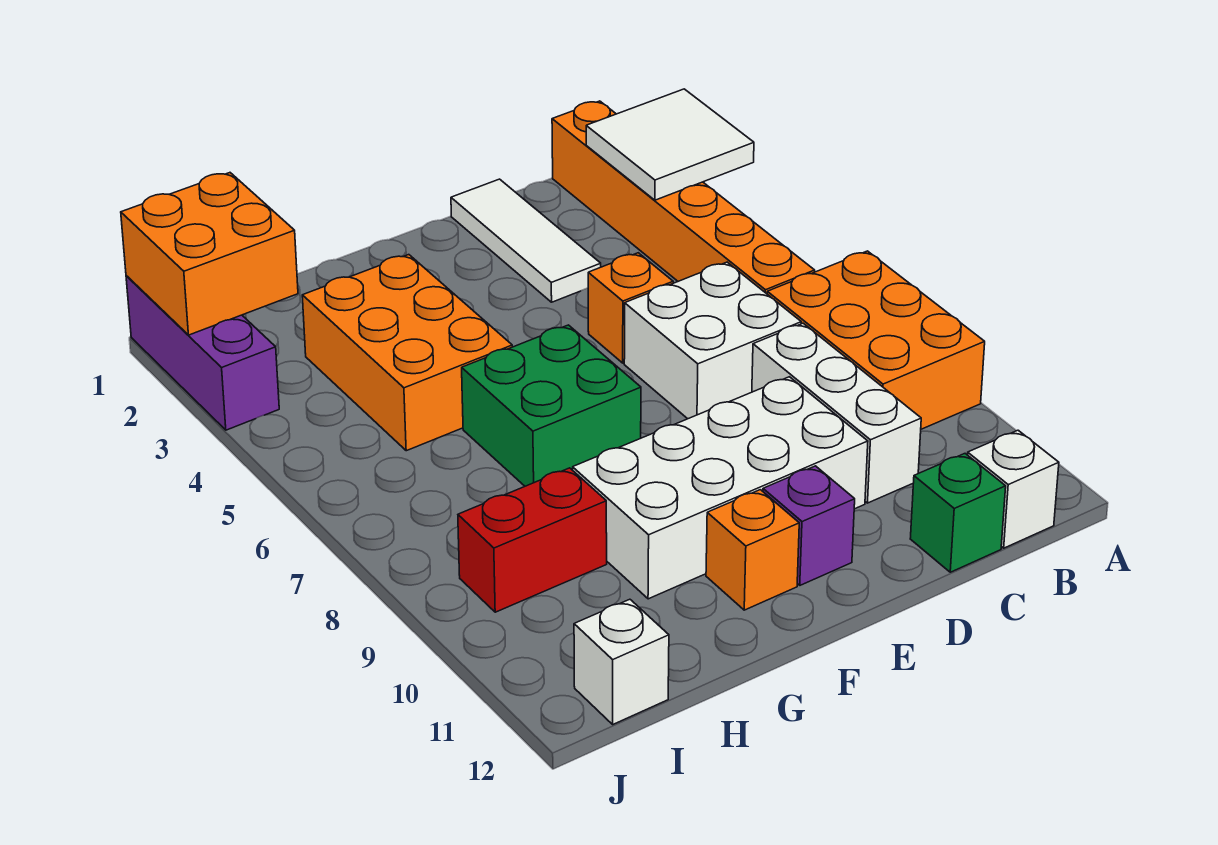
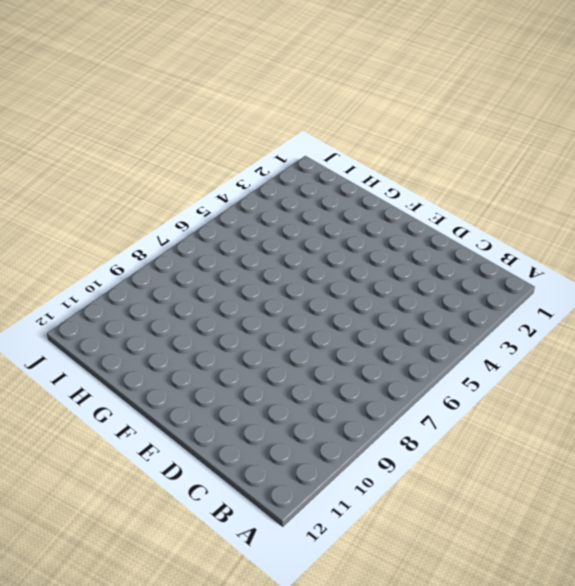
none -> orange brick A7:B9 level 1
none -> orange brick B1:B6 level 1
none -> white brick B12 level 1

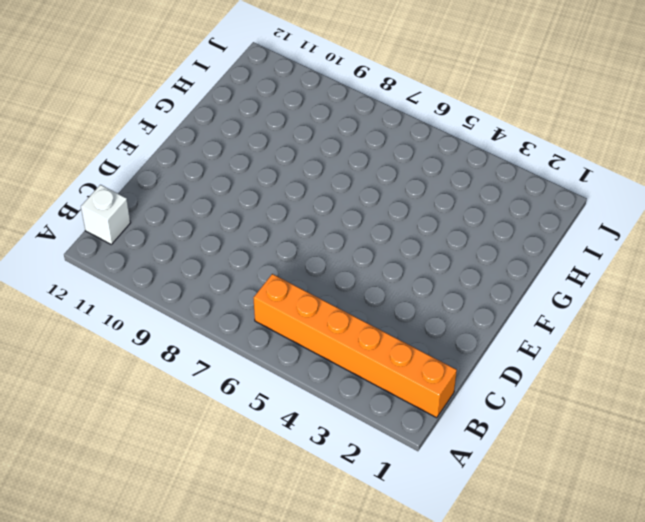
none -> orange brick A7:B9 level 1
none -> white brick C6:D7 level 1
none -> white brick C8:C10 level 1

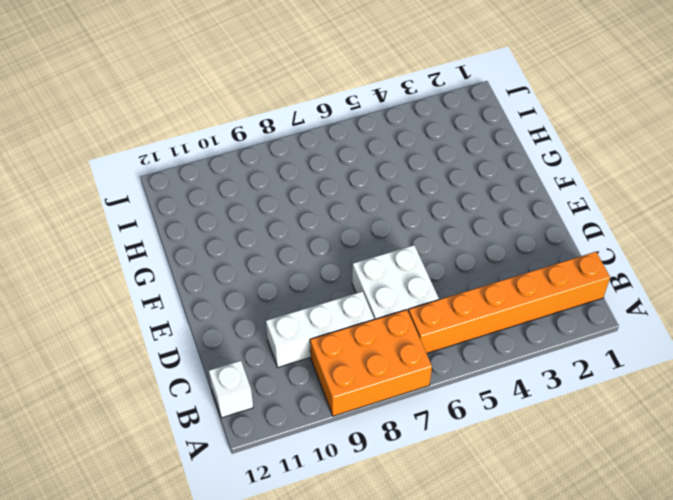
none -> green brick C12 level 1
none -> white tile D1:D3 level 1
none -> orange brick D5 level 1

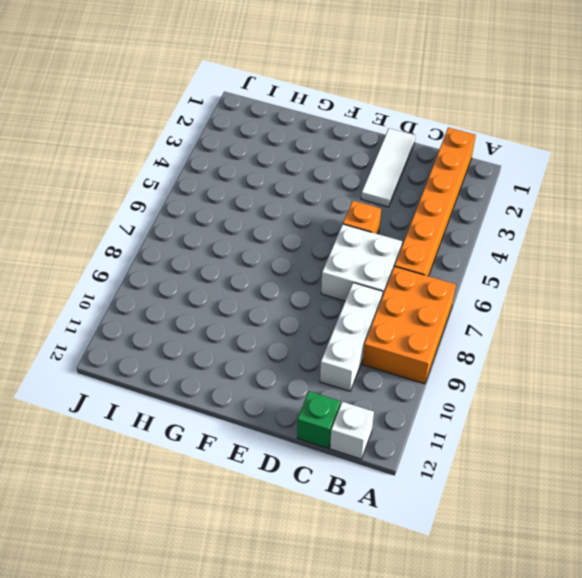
none -> white brick D9:G10 level 1
none -> purple brick E11 level 1
none -> green brick F6:G7 level 1

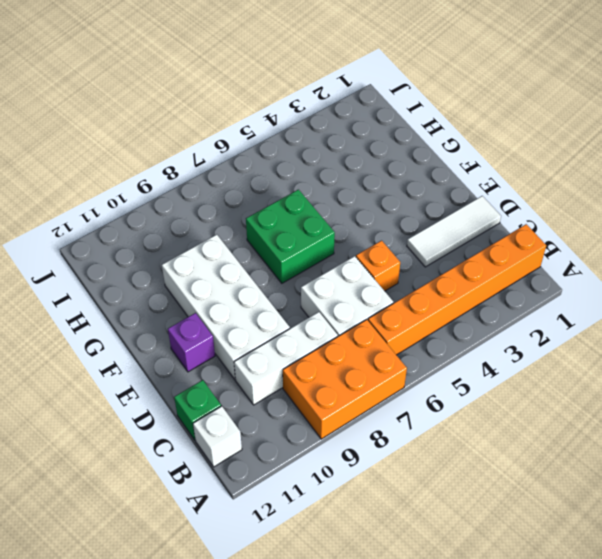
none -> orange brick F11 level 1
none -> orange brick G3:H5 level 1
none -> red brick H9:I9 level 1

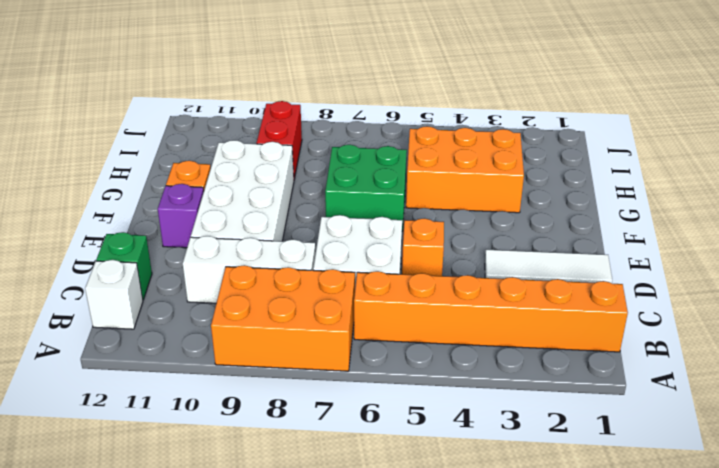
none -> white brick I12 level 1
none -> purple brick J1:J3 level 1
none -> white tile A2:B3 level 2

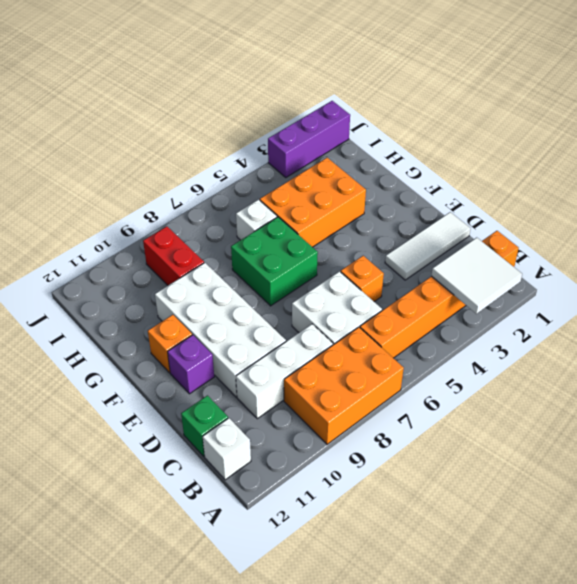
white brick H6 level 1 -> white brick I12 level 1
none -> orange brick I1:J2 level 2

